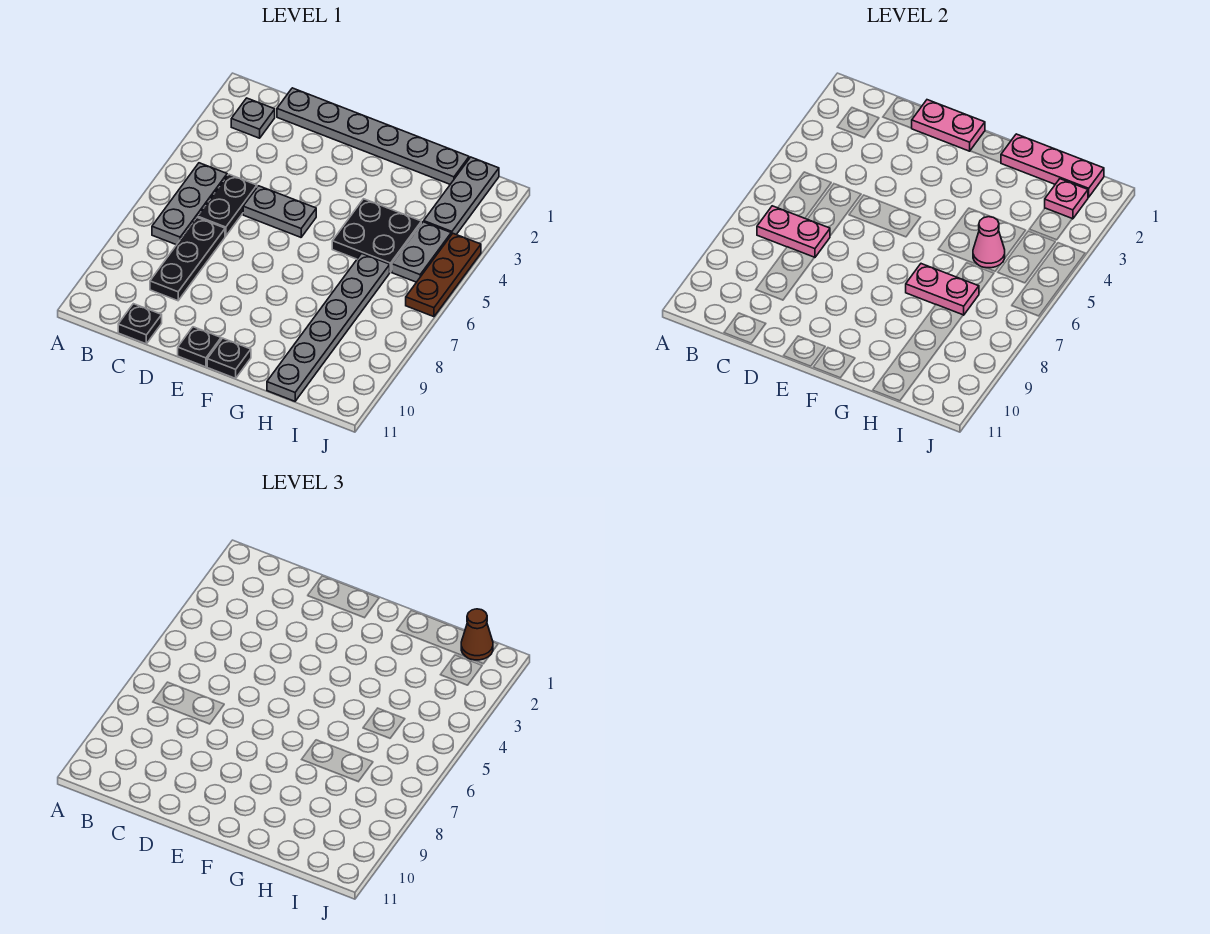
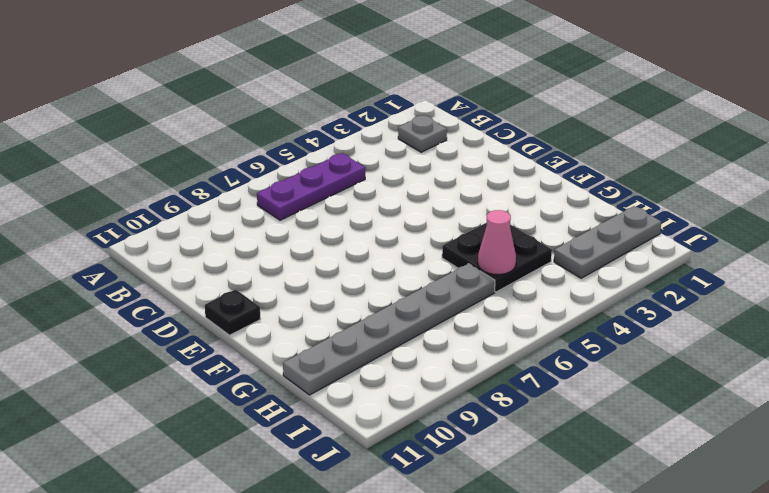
purple plate B5:B7 level 1 -> grey plate B5:B7 level 1
none -> grey plate C1:H1 level 1
none -> black plate C5:C6 level 1
none -> black plate C7:C9 level 1

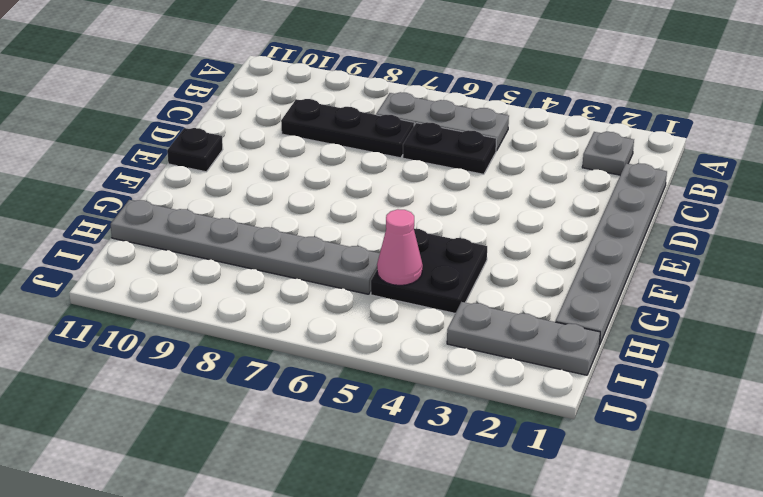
none -> black plate C11 level 1
none -> grey plate D5:E5 level 1
none -> black plate F11 level 1

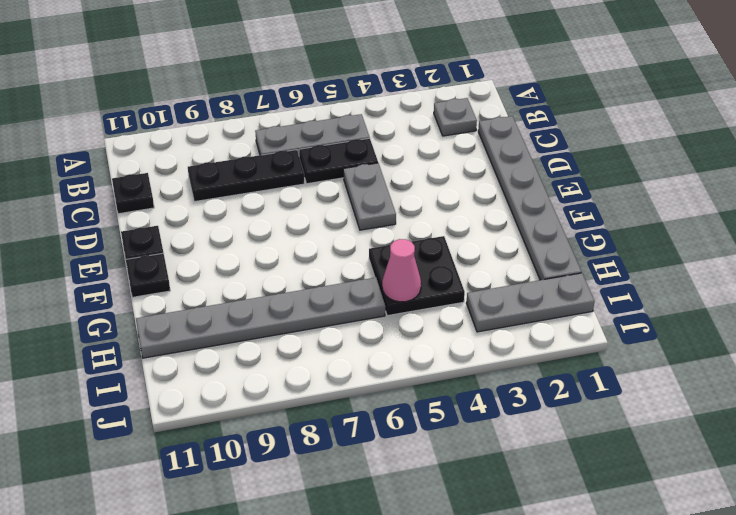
none -> grey plate I4:I5 level 1
none -> brown plate J4:J6 level 1
none -> pink plate B7:C7 level 2

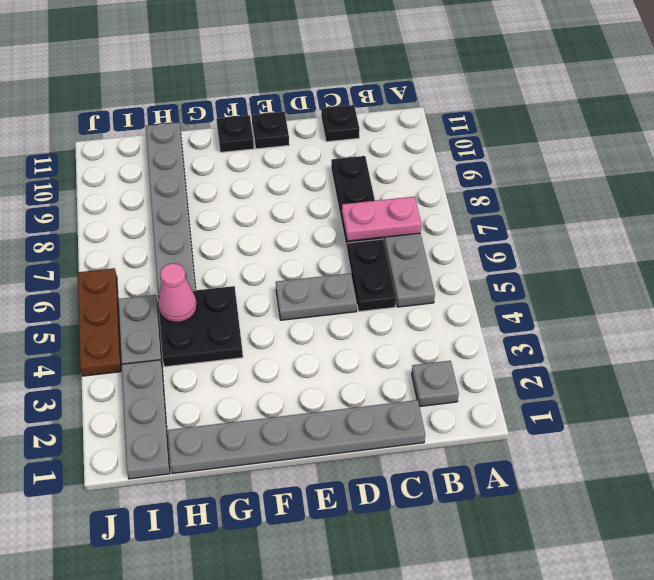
none -> pink plate D1:E1 level 2
none -> pink plate G1:I1 level 2
none -> pink plate G7:H7 level 2

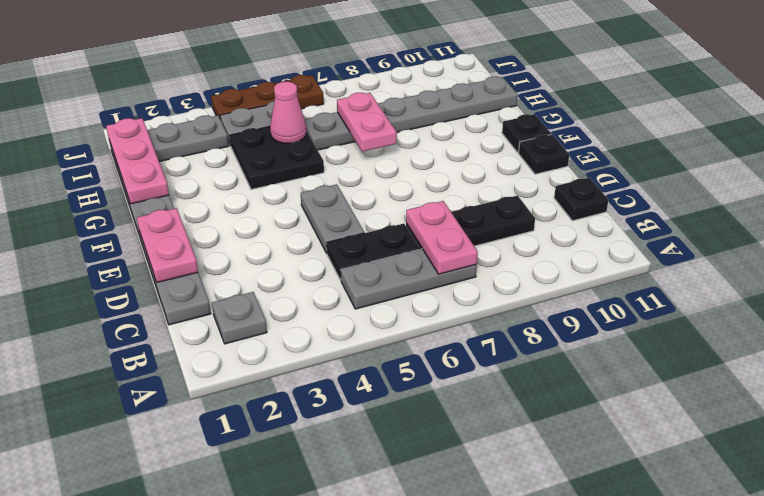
none -> pink plate I2 level 2
none -> brown cone I1 level 3

